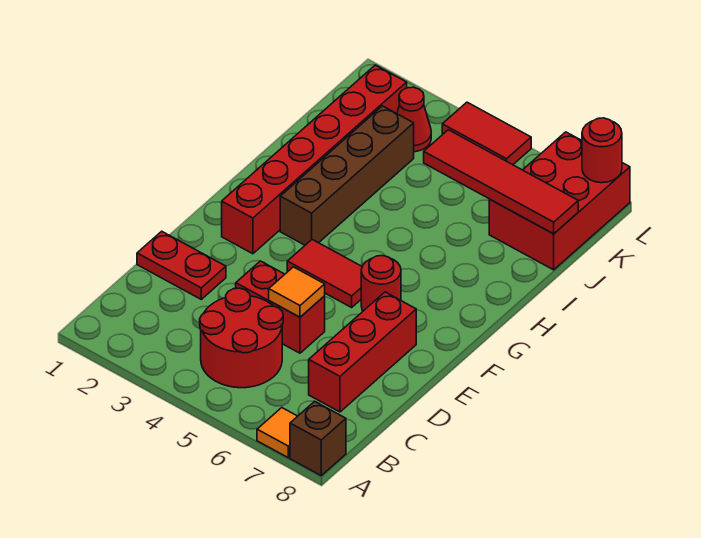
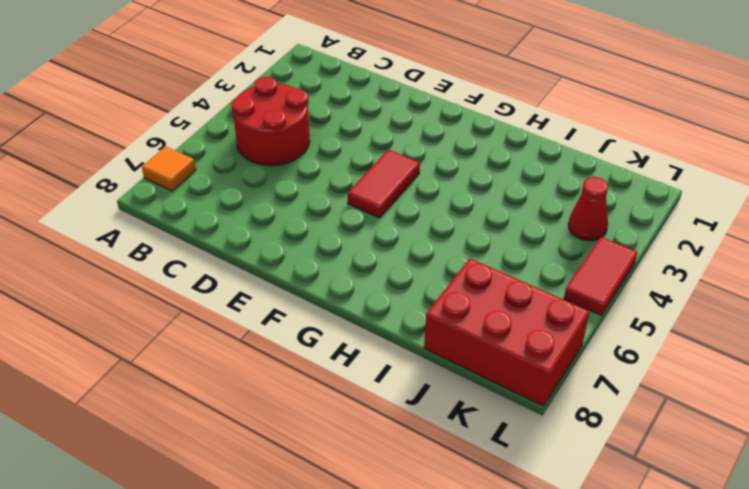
none -> brown brick A8 level 1
none -> red brick C7:E7 level 1
none -> red plate D1:D2 level 1

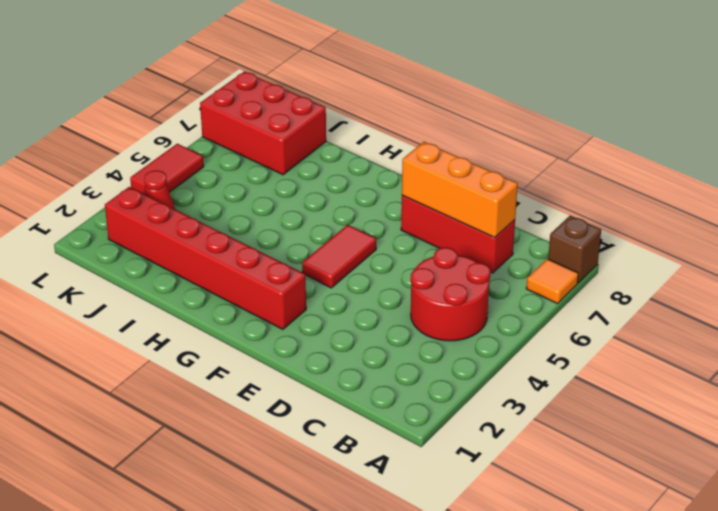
orange brick C7:E7 level 2 -> none
none -> red plate D1:D2 level 1
none -> red brick D4:D5 level 1
none -> red round brick F6 level 1

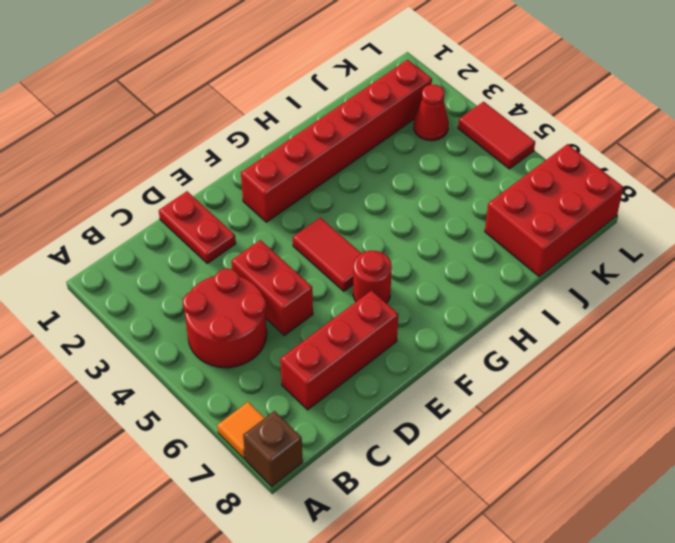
none -> brown brick G3:J3 level 1
none -> orange tile D5 level 2
none -> red tile J5:J8 level 2

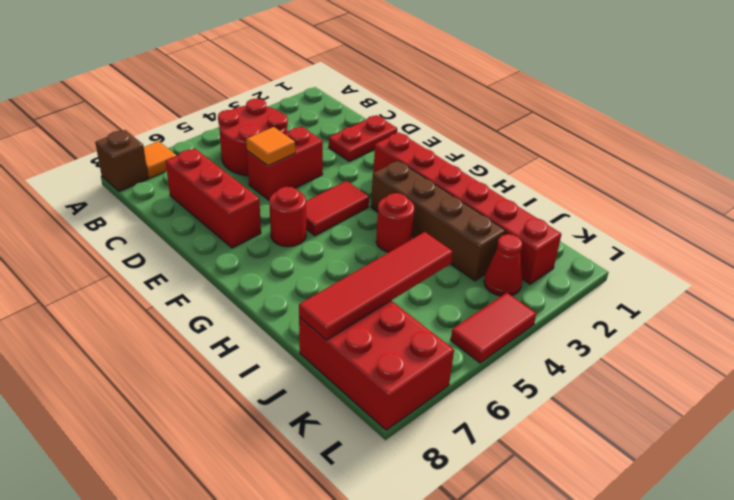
red round brick H4 level 1 -> red round brick L8 level 2

